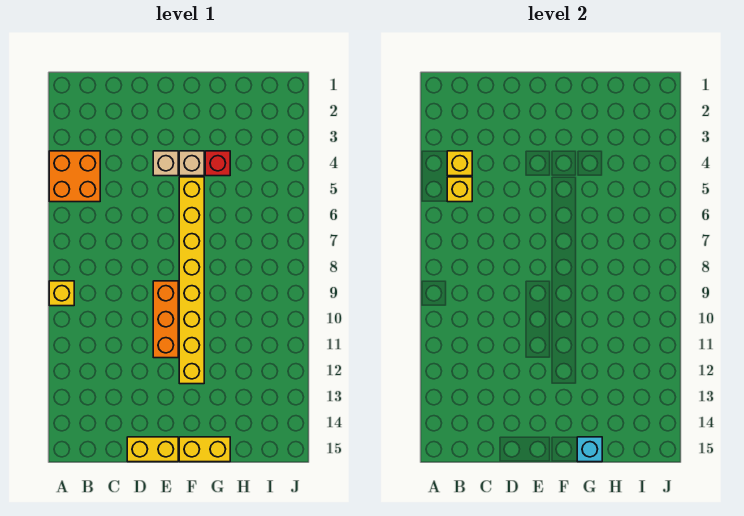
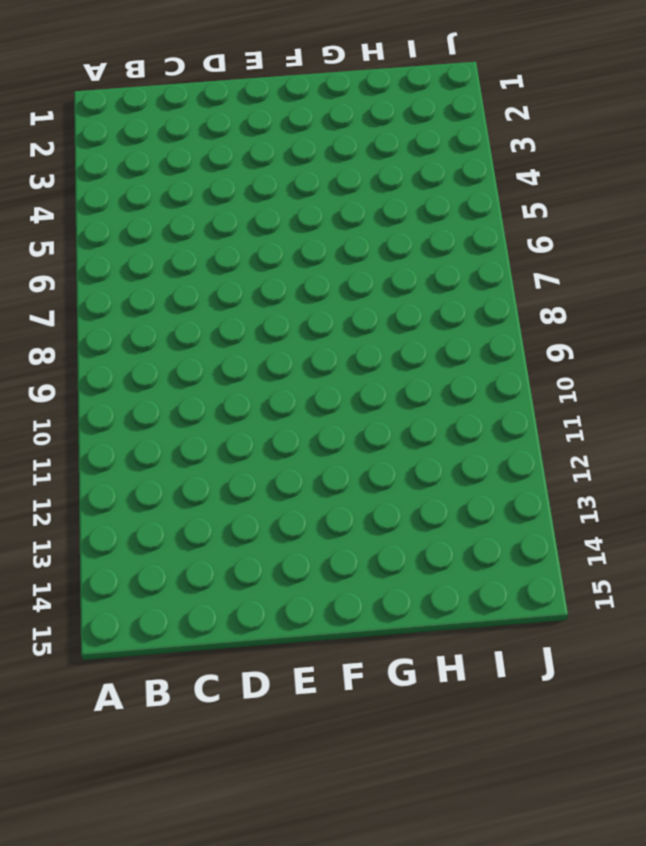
none -> orange brick A4:B5 level 1
none -> yellow brick A9 level 1
none -> yellow brick D15:E15 level 1

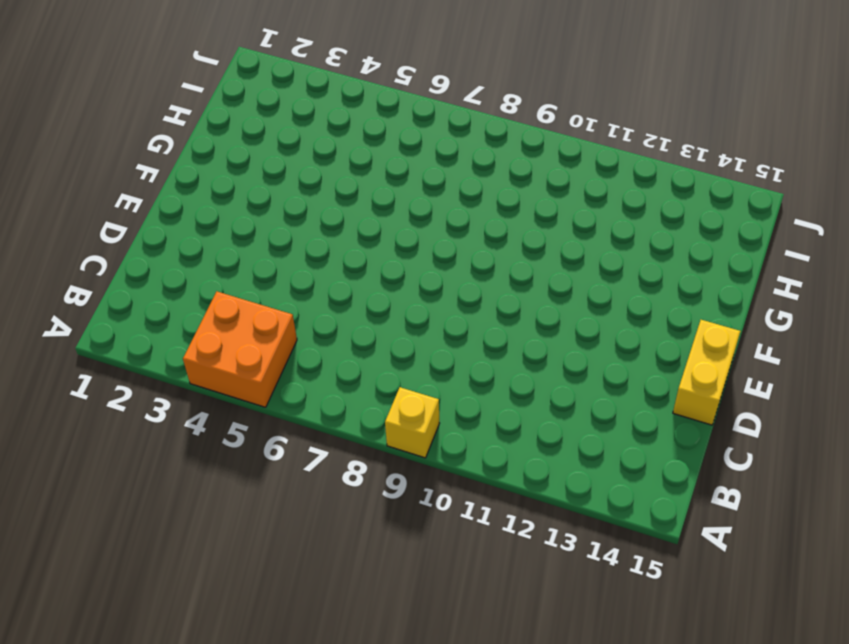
none -> tan brick E4 level 1
none -> orange brick E9:E11 level 1
none -> tan brick F4 level 1

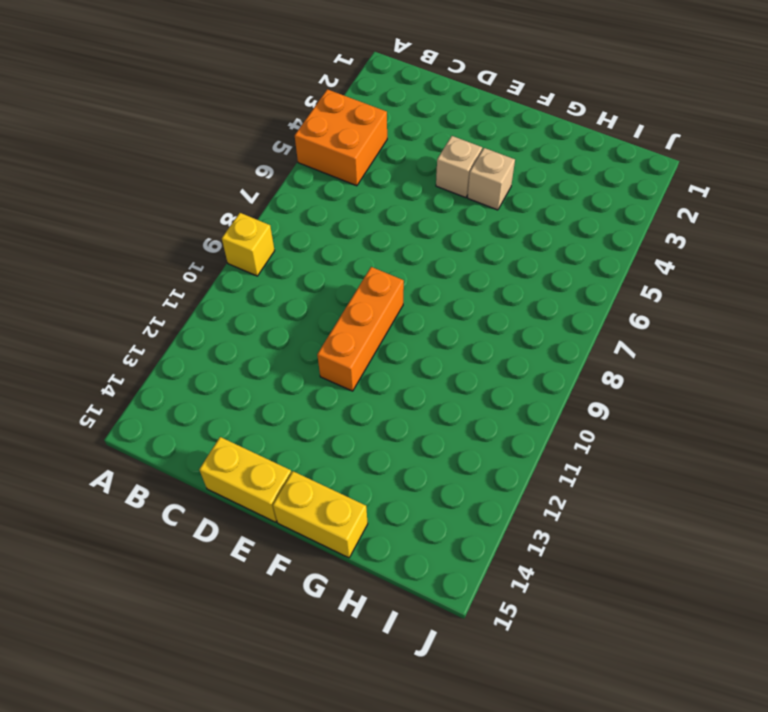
none -> yellow brick F5:F12 level 1
none -> red brick G4 level 1
none -> yellow brick B4 level 2

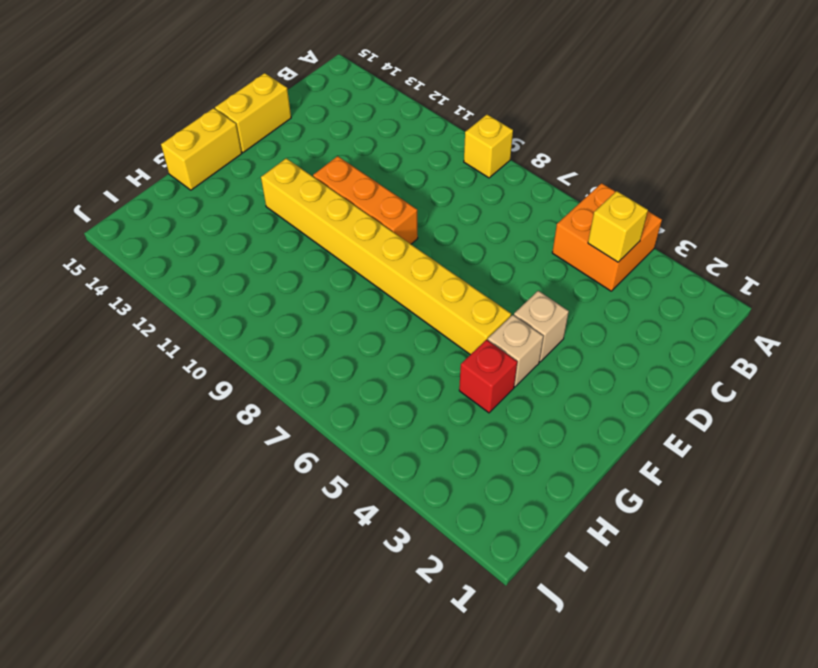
none -> yellow brick B5 level 2
none -> cyan brick G15 level 2

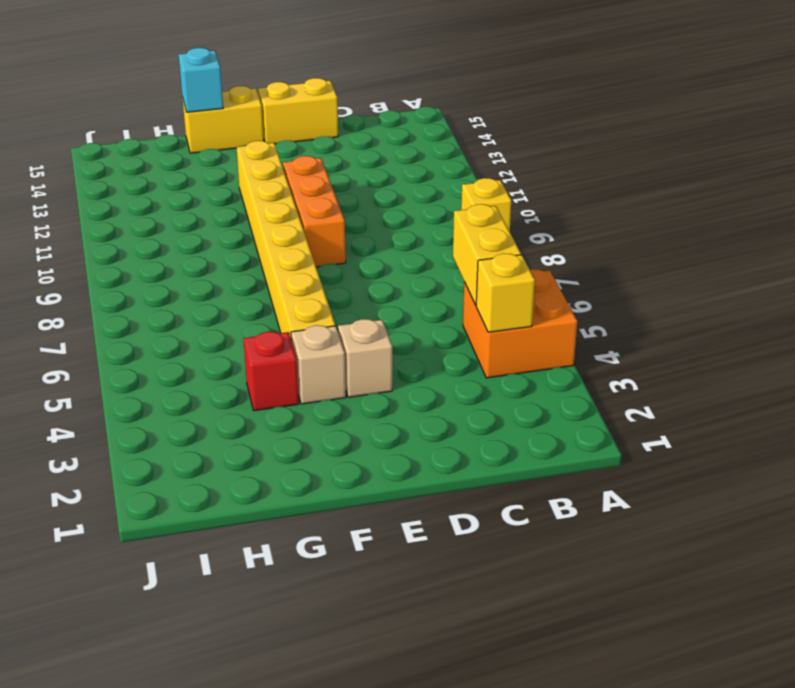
yellow brick B5:B6 level 2 -> yellow brick B5 level 2

